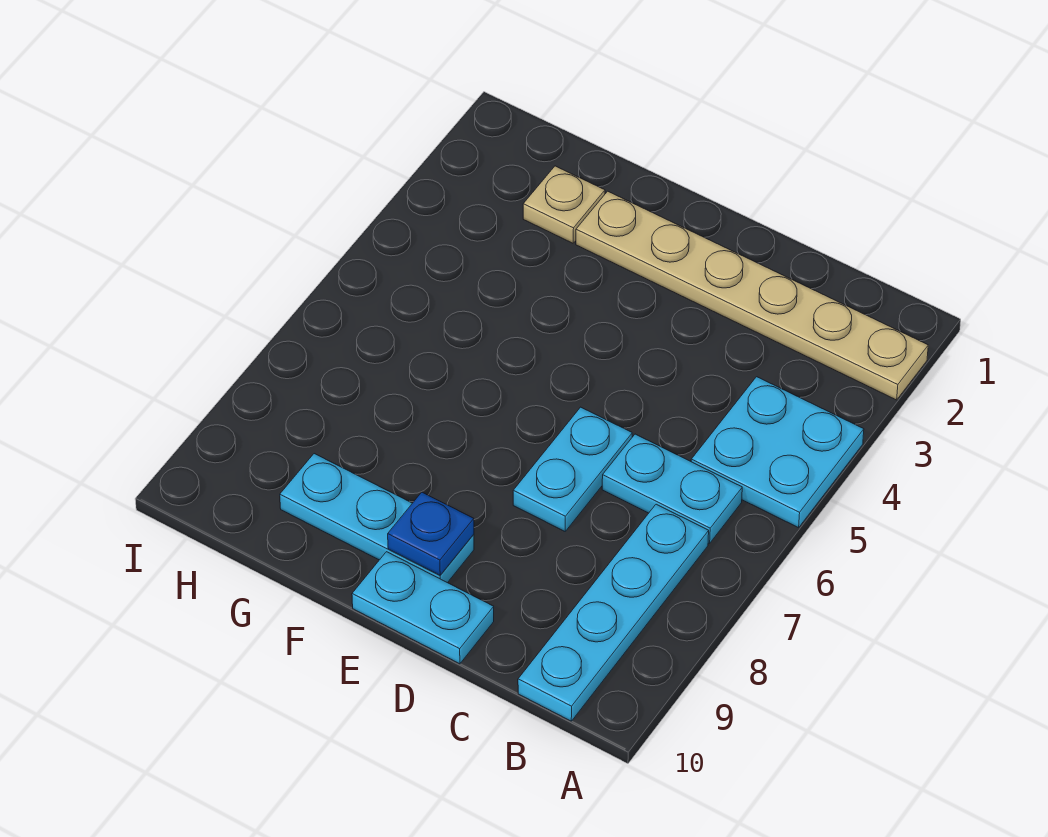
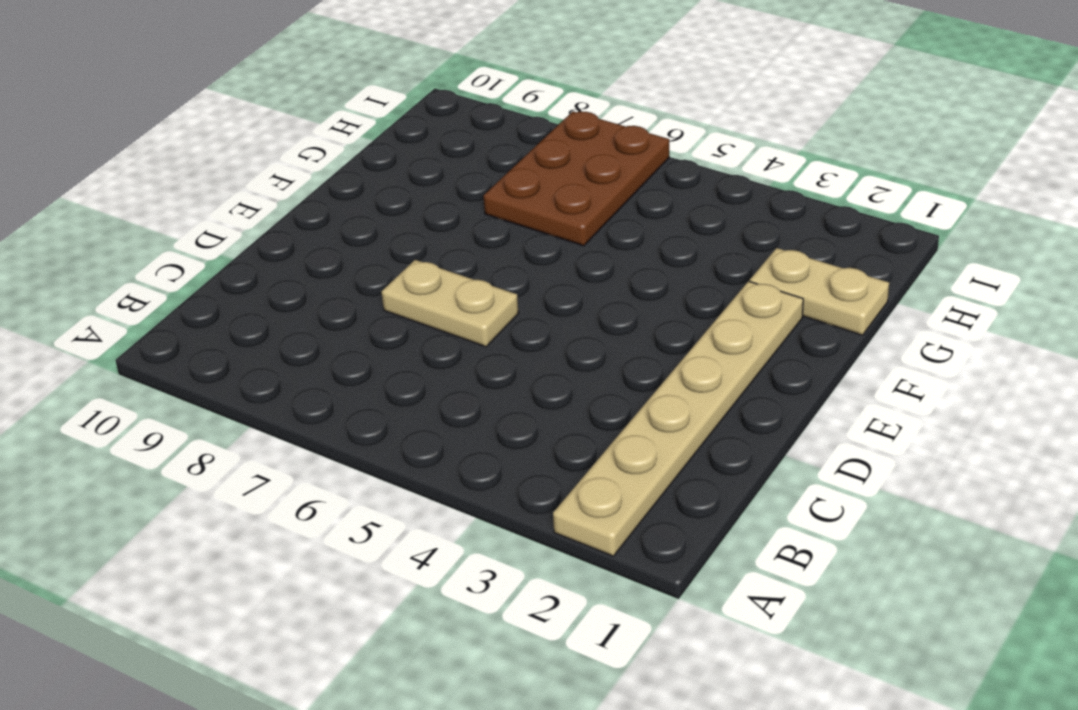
tan plate D6:D7 level 1 -> cyan plate D6:D7 level 1
tan plate G1:G2 level 1 -> tan plate G2 level 1
brown plate G6:I7 level 1 -> none
none -> cyan plate A4:B5 level 1
none -> cyan plate B6:C6 level 1

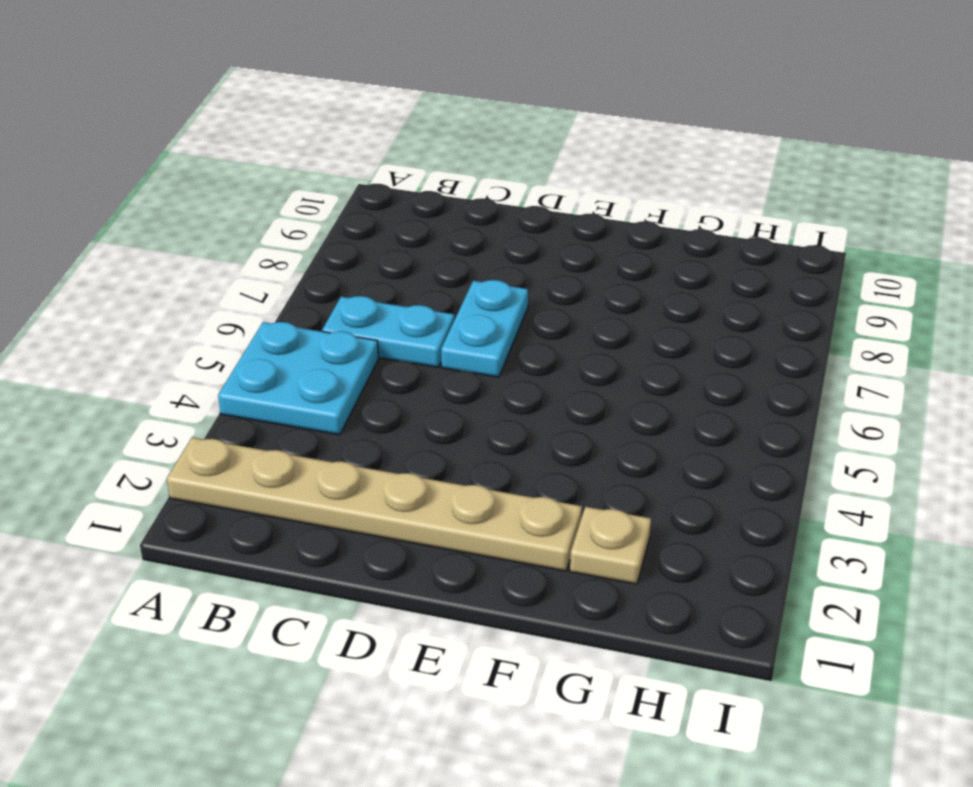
none -> cyan plate B7:B10 level 1
none -> cyan plate D10:E10 level 1

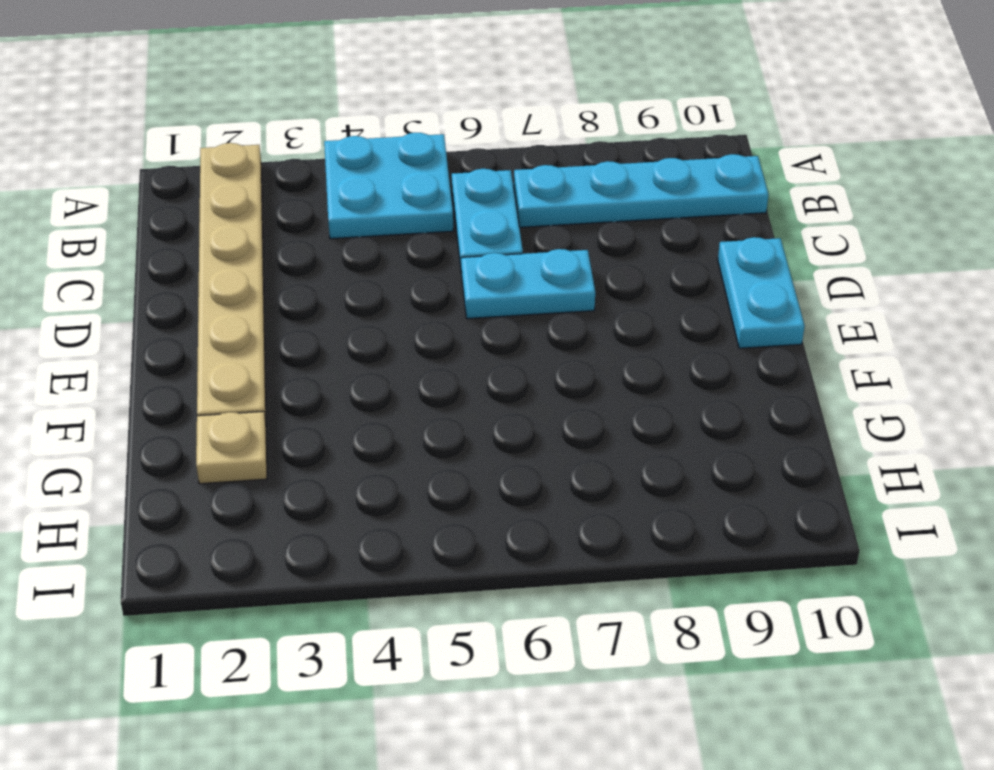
none -> cyan plate E9:G9 level 1
none -> blue plate E9 level 2

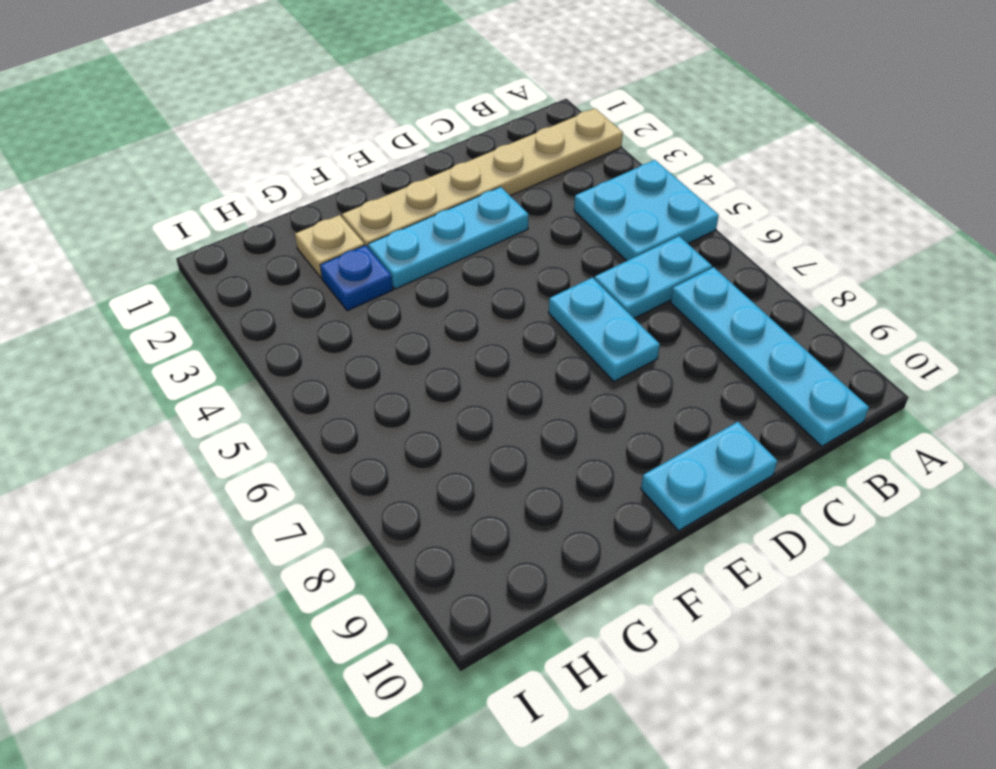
cyan plate D3:F3 level 1 -> cyan plate E9:G9 level 1
blue plate G3 level 1 -> blue plate E9 level 2

